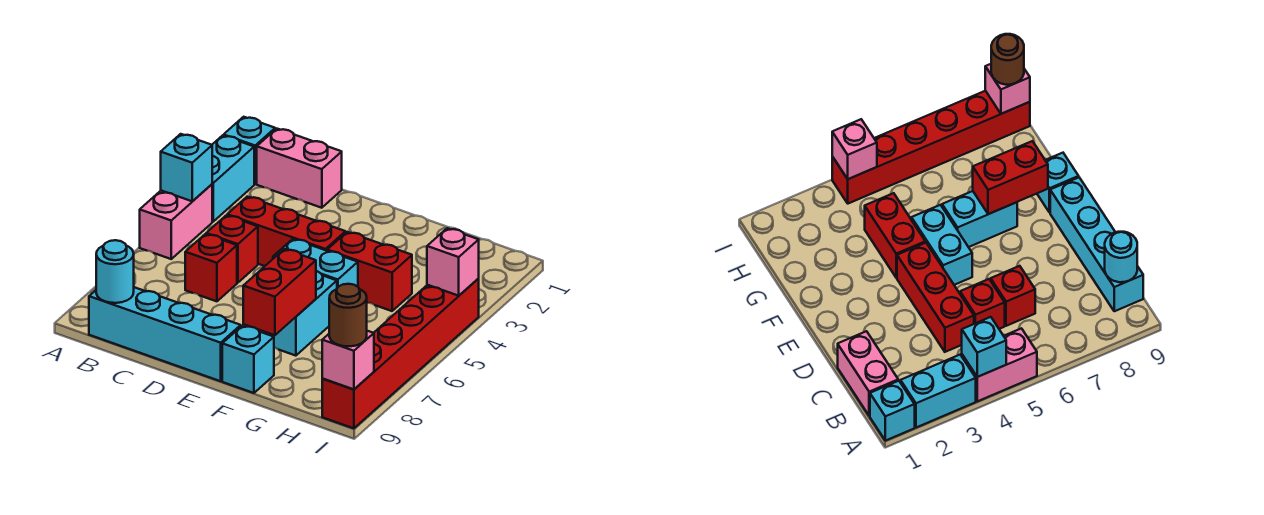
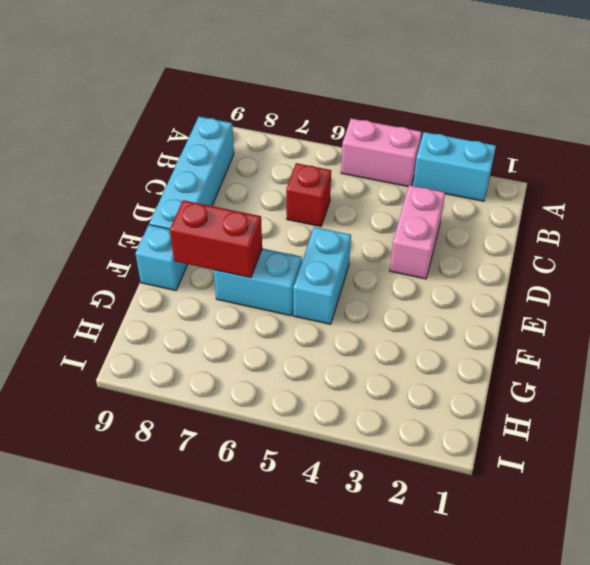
pink brick C3:D3 level 1 -> pink brick B1:C1 level 1
none -> cyan brick A1 level 1
none -> red brick C4:E4 level 1
none -> red brick C5 level 1

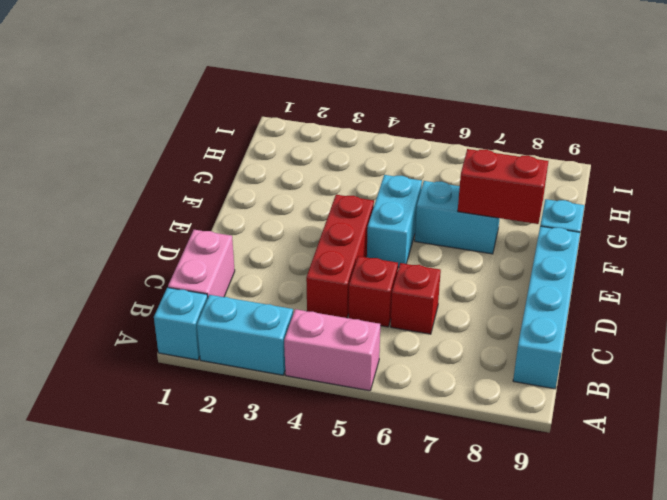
none -> red brick F4:G4 level 1
none -> red brick I4:I9 level 1
none -> cyan brick A4 level 2

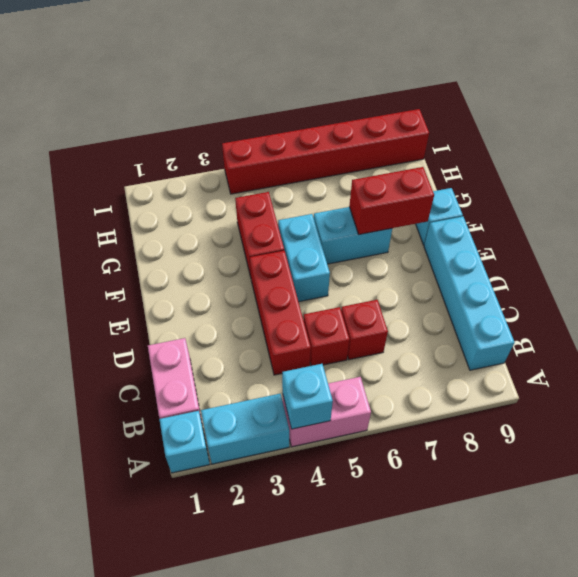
none -> cyan round brick B9 level 2
none -> pink brick I4 level 2
none -> pink brick I9 level 2

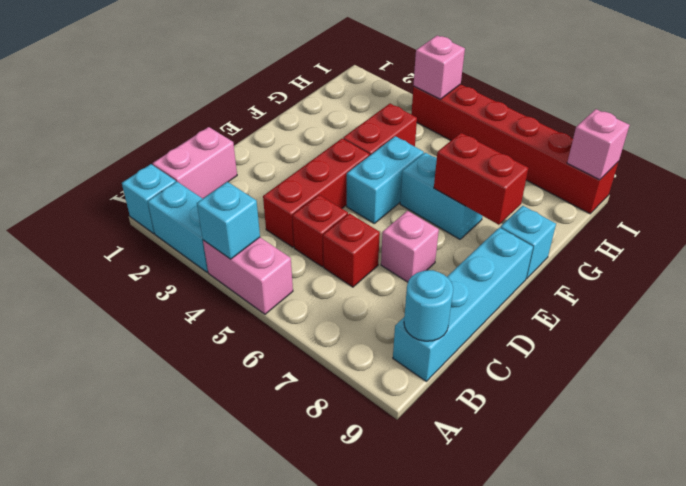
pink brick D7 level 1 -> none
none -> brown round brick I9 level 3

